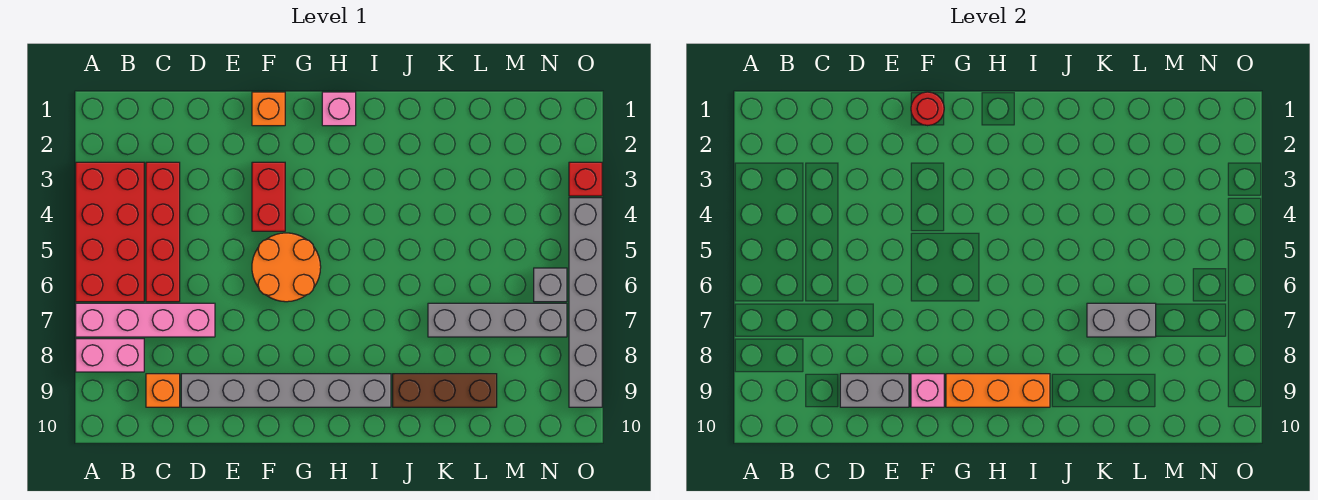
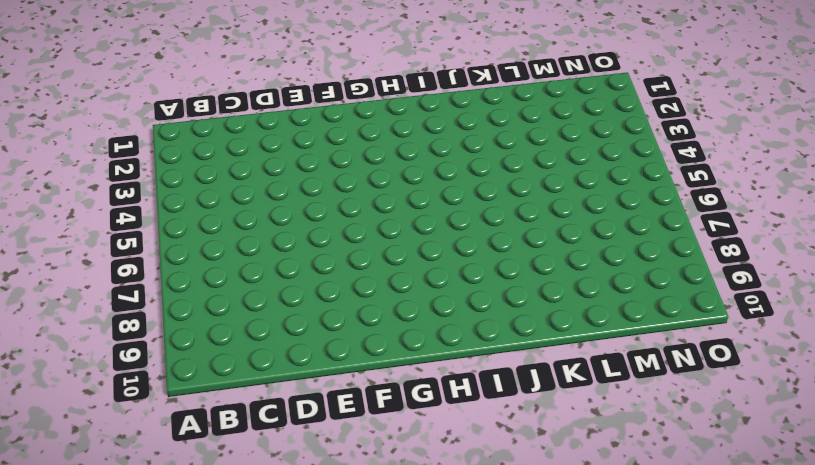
none -> red brick A3:B6 level 1
none -> pink brick A7:D7 level 1
none -> pink brick A8:B8 level 1

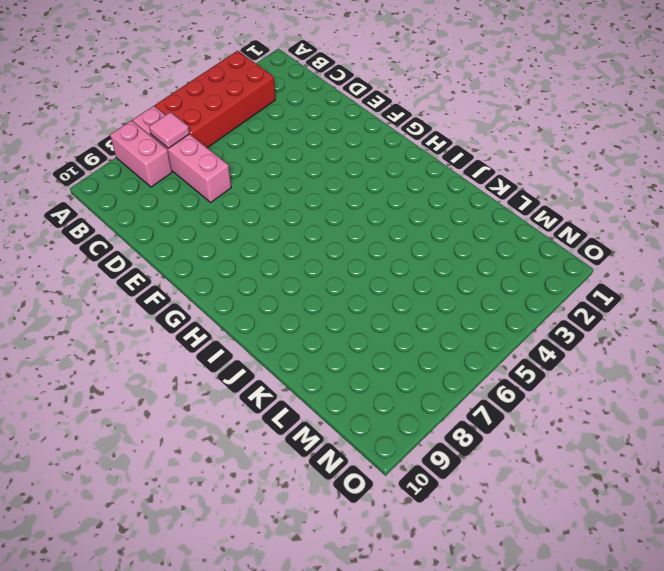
pink tile B7 level 2 -> none
none -> red brick C3:C6 level 1
none -> orange brick C9 level 1
none -> grey brick D9:I9 level 1

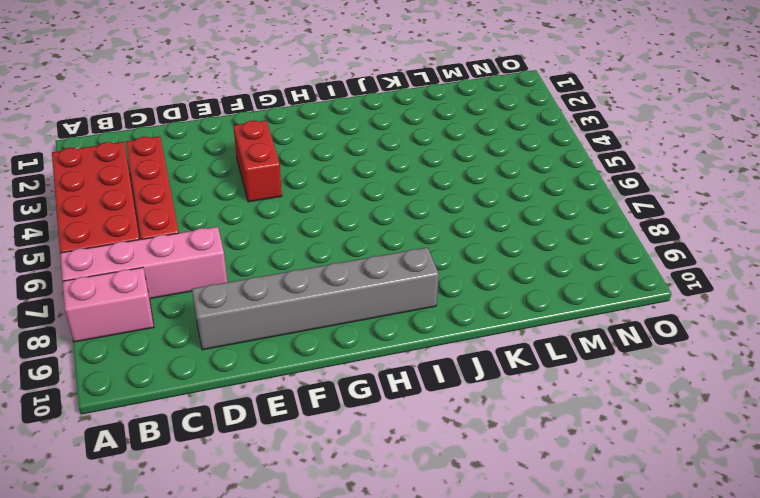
none -> orange brick C9 level 1
none -> orange brick F1 level 1
none -> orange round brick F5:G6 level 1

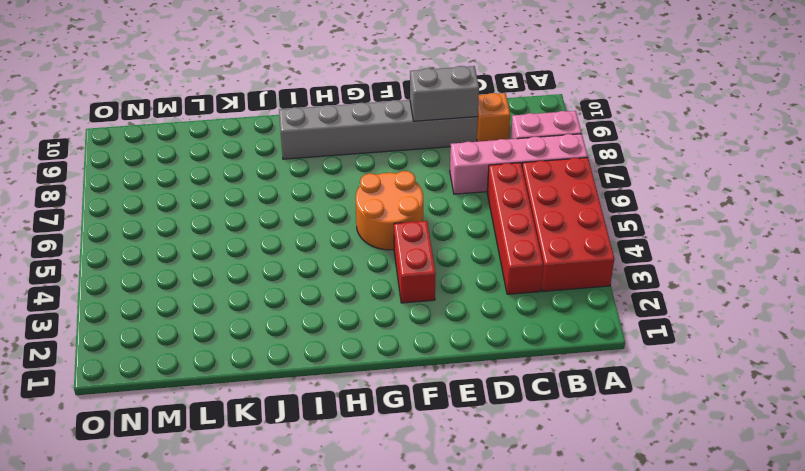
none -> orange brick F1 level 1
none -> pink brick H1 level 1
none -> brown brick J9:L9 level 1

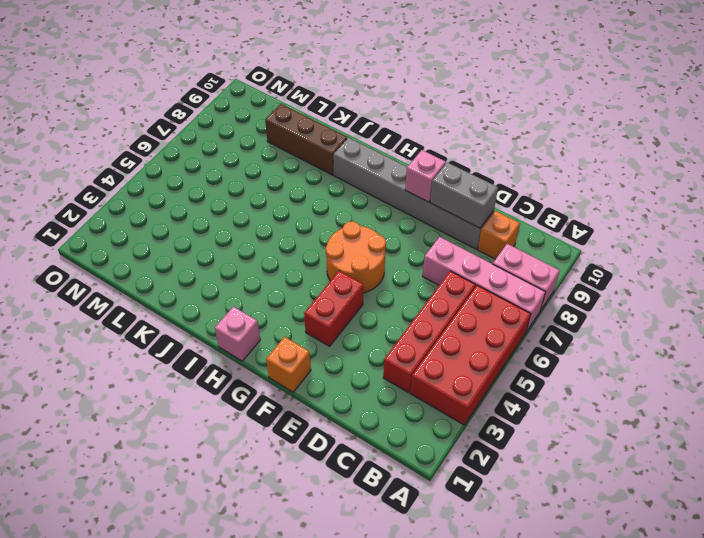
none -> grey brick K7:N7 level 1
none -> grey brick N6 level 1
none -> red brick O3 level 1

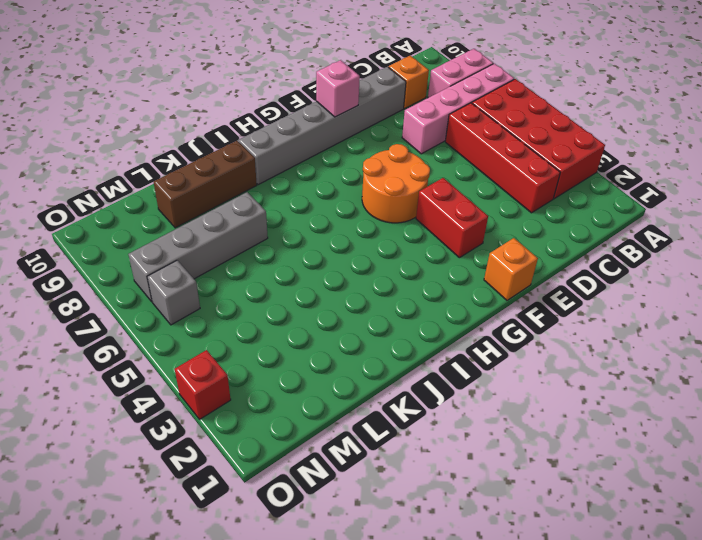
none -> pink brick H1 level 1
none -> grey brick O4:O9 level 1
none -> grey brick D9:E9 level 2

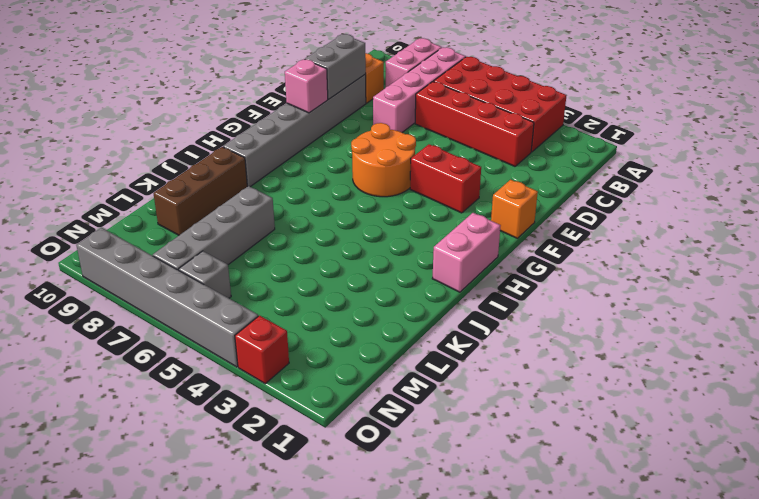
pink brick H1:I1 level 1 -> pink brick H1 level 1
none -> red round brick F1 level 2
none -> orange brick G9:I9 level 2
none -> grey brick K7:L7 level 2

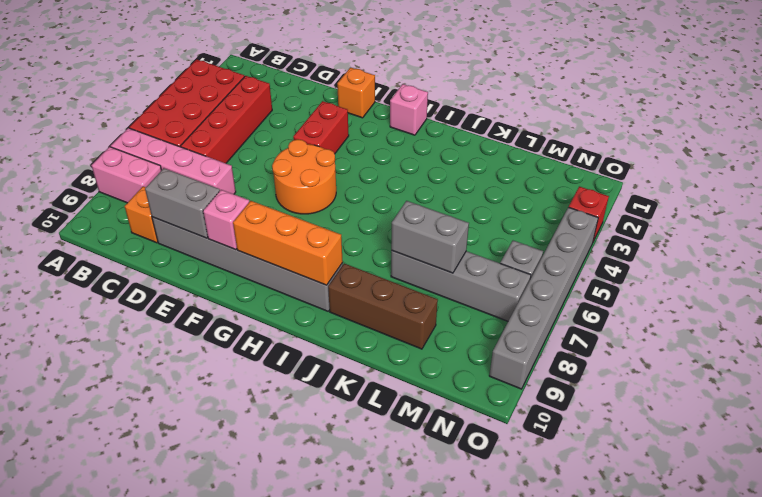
none -> red round brick F1 level 2

